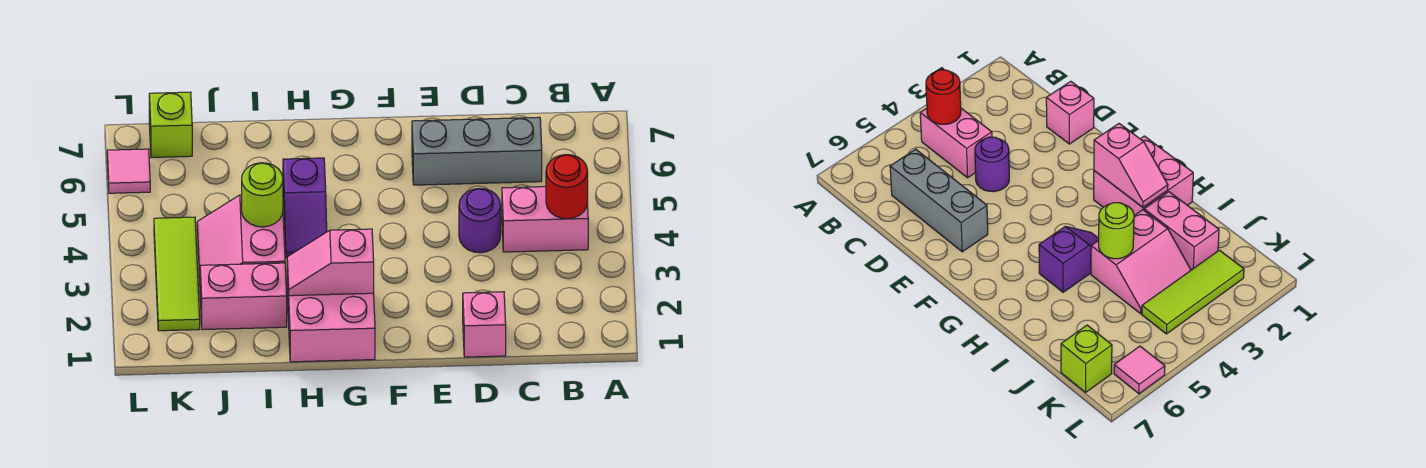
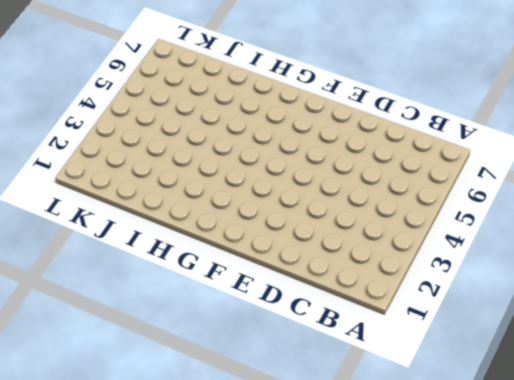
none -> pink brick B4:C4 level 1
none -> grey brick C6:E6 level 1
none -> pink brick D1 level 1

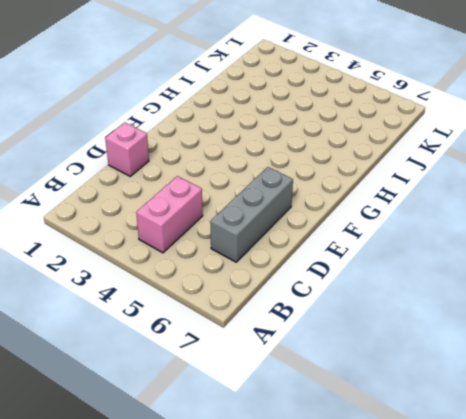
none -> purple round brick D4 level 1
none -> pink brick G1:H2 level 1
none -> purple slope H4:H5 level 1 top 5

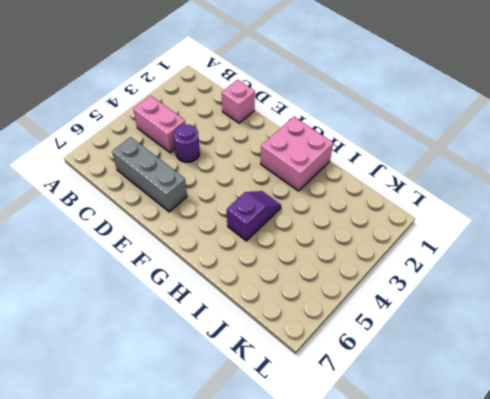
none -> pink brick I2:J2 level 1
none -> pink slope I3:J4 level 1 top I
none -> lime tile K2:K4 level 1

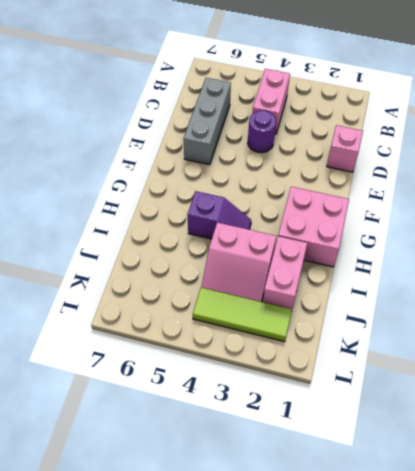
none -> lime brick K7 level 1
none -> pink tile L6 level 1
none -> red round brick B4 level 2

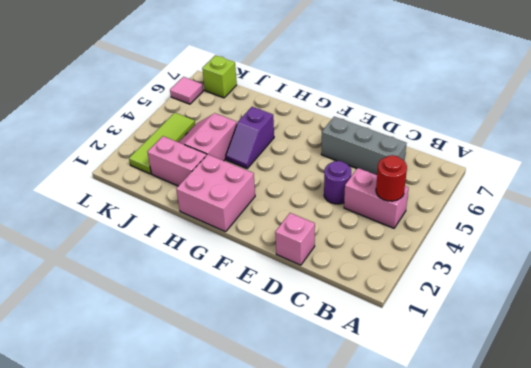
none -> pink slope G2:H2 level 2 top G
none -> lime round brick I4 level 2

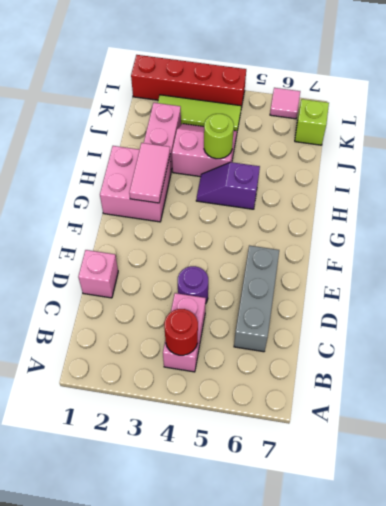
pink tile G2:H2 level 2 -> pink slope G2:H2 level 2 top G
red brick L1:L4 level 1 -> none

